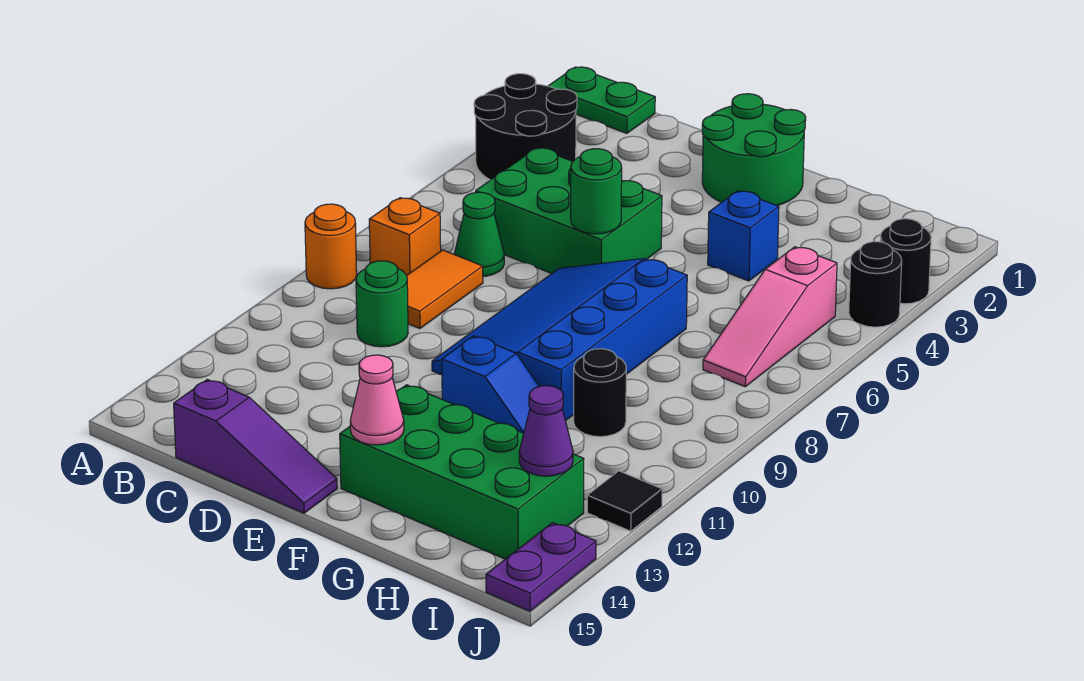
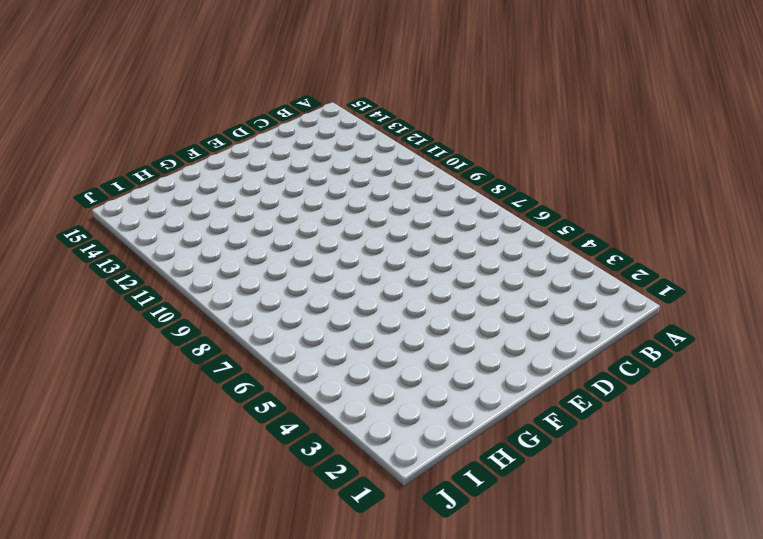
none -> green plate A1:B1 level 1
none -> black round brick A3:B4 level 1
none -> orange round brick A9 level 1

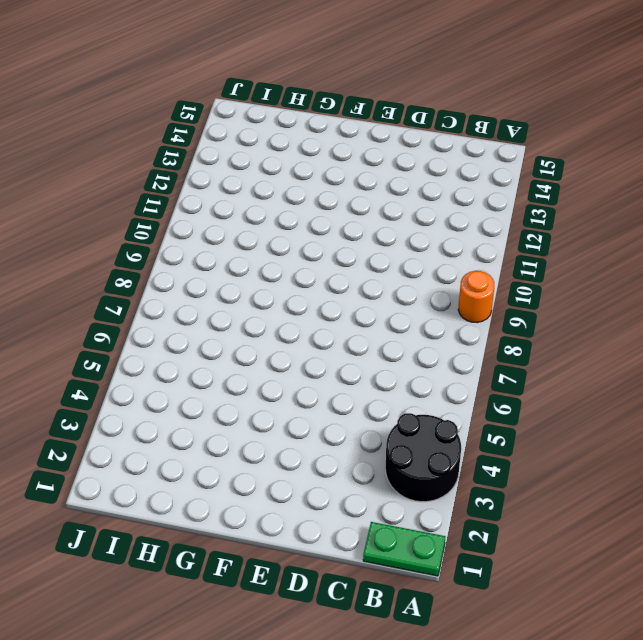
none -> orange brick B8 level 1
none -> green brick C5:E6 level 1
none -> green cone C7 level 1

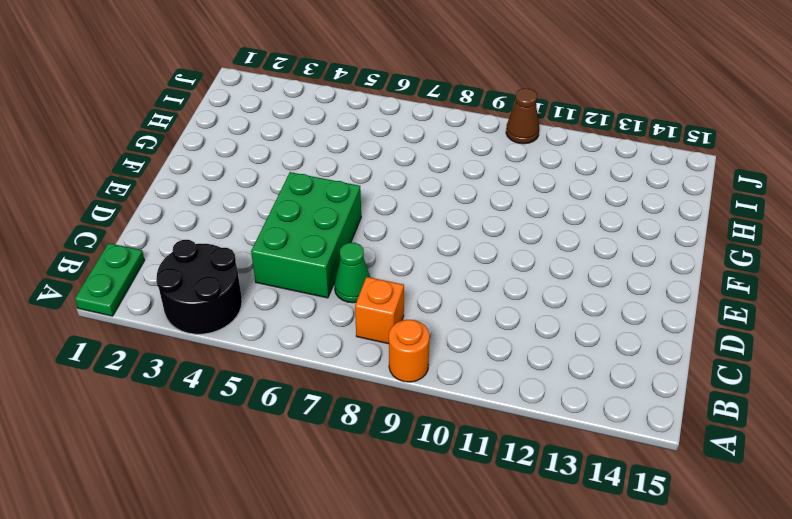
brown cone J10 level 1 -> none
none -> orange tile C8:C9 level 1
none -> green round brick C10 level 1
none -> purple slope C15:E15 level 1 top C

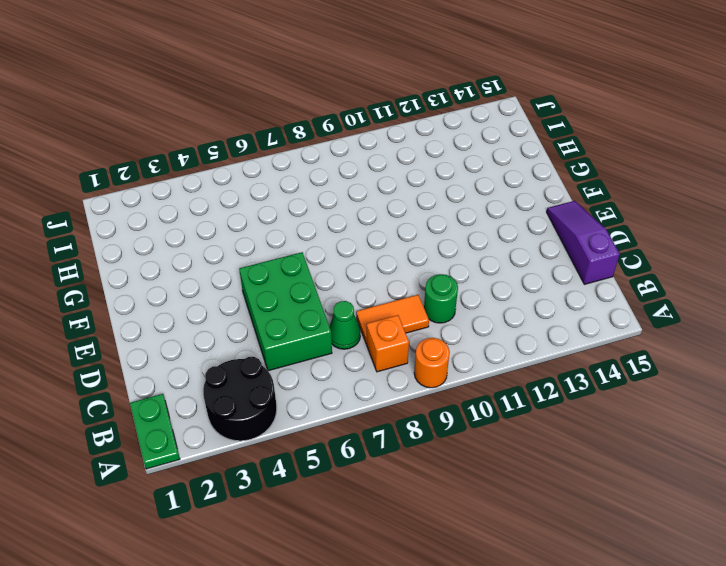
none -> green round brick E1:F2 level 1
none -> blue slope E7:G10 level 1 top G
none -> blue slope F11:G11 level 1 top F

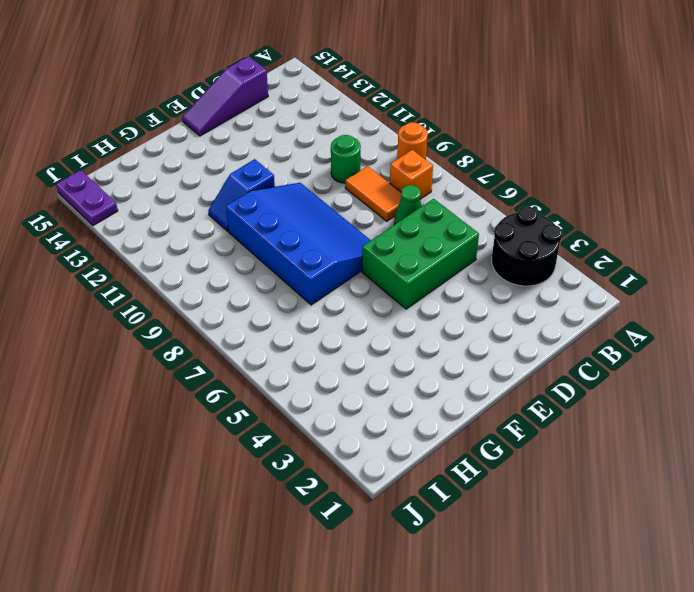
none -> green plate A1:B1 level 1
none -> green round brick E1:F2 level 1
none -> green brick F13:I14 level 1

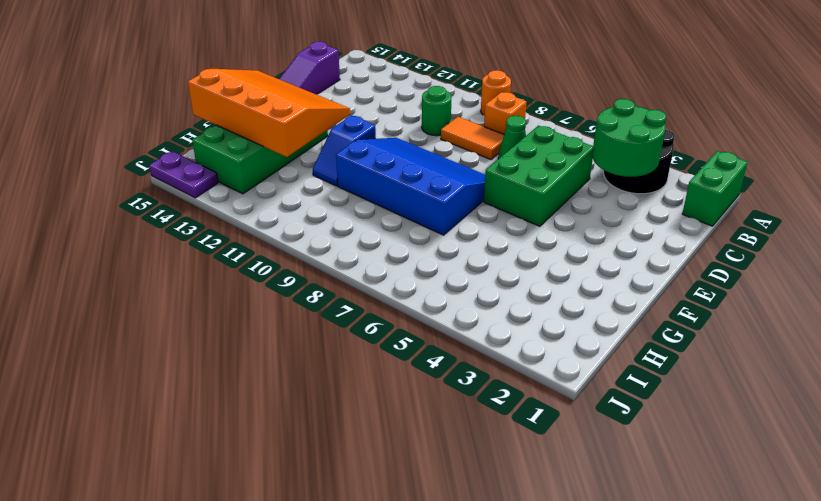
green brick A1:B1 level 1 -> green plate A1:B1 level 1
green round brick B3:C4 level 2 -> green round brick E1:F2 level 1
orange slope F12:H15 level 2 top H -> pink cone F14 level 2
none -> blue brick G4 level 1
none -> black round brick H10 level 1
none -> pink slope I5:I7 level 1 top 5

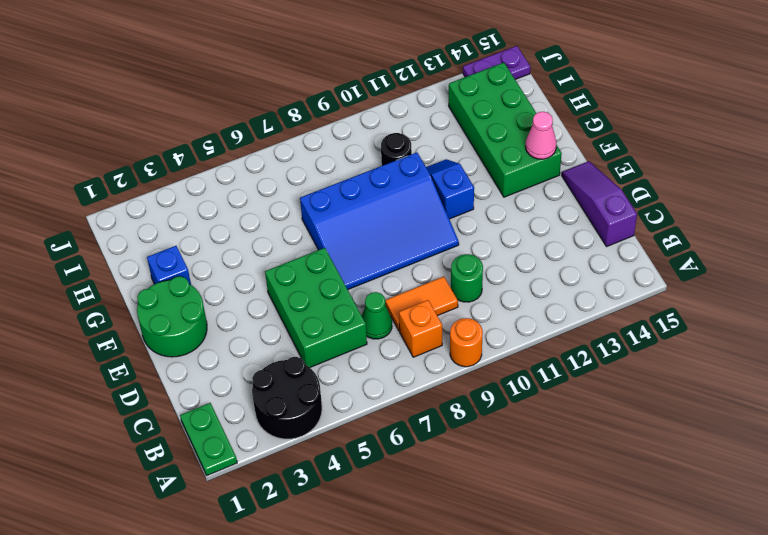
blue brick G2 level 1 -> blue brick G4 level 1
none -> pink slope I5:I7 level 1 top 5
none -> black round brick J3 level 1
none -> black round brick J4 level 1

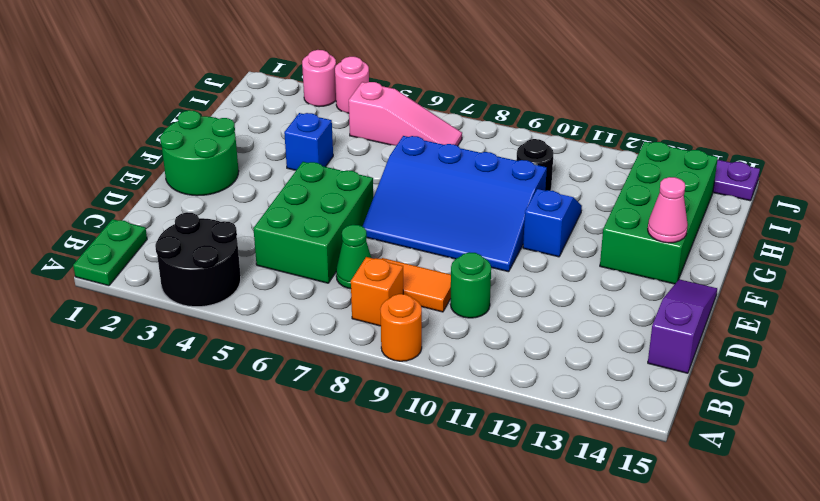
pink round brick J3 level 1 -> black round brick J3 level 1
pink round brick J4 level 1 -> black round brick J4 level 1
none -> black tile J12 level 1
none -> green round brick E6 level 2
none -> purple cone I13 level 2

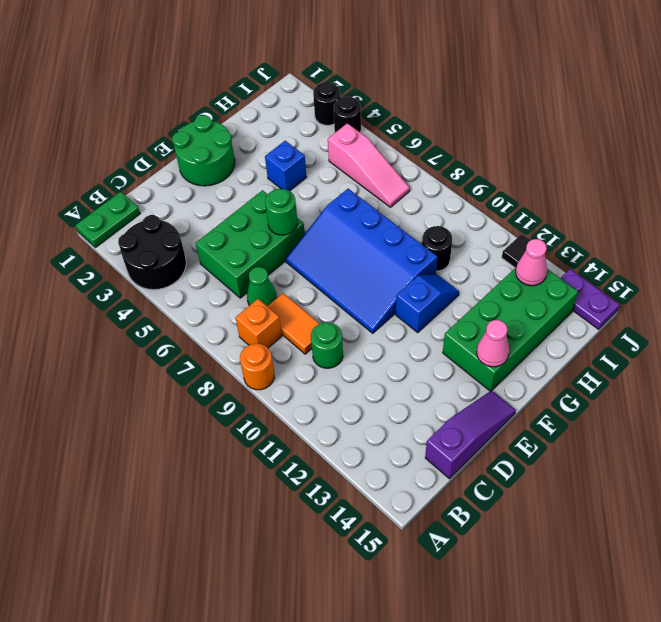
pink cone I13 level 2 -> purple cone I13 level 2

